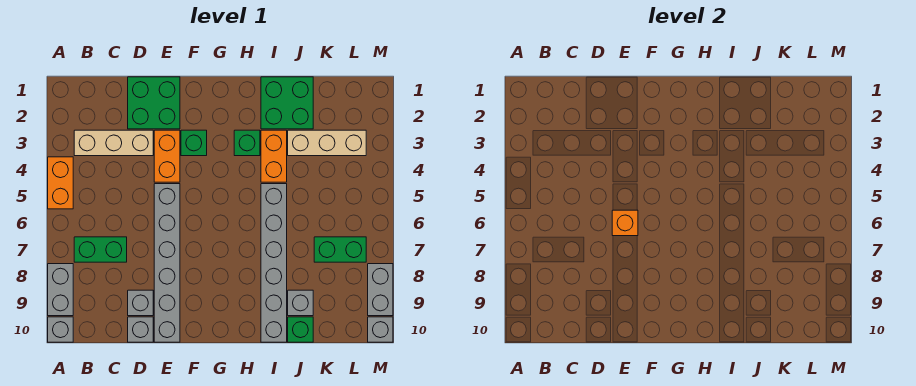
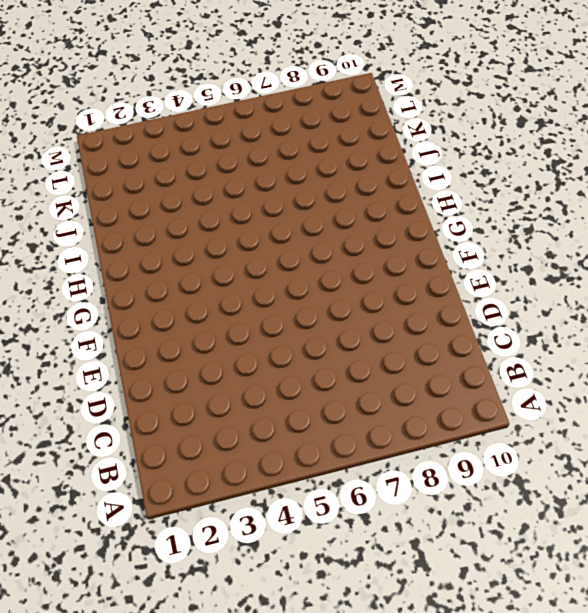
none -> orange brick A4:A5 level 1
none -> grey brick A8:A9 level 1
none -> grey brick A10 level 1

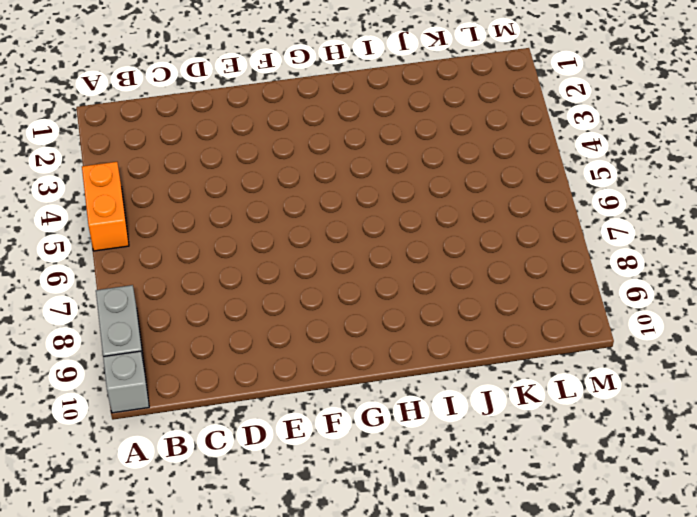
none -> tan brick B3:D3 level 1
none -> green brick B7:C7 level 1
none -> green brick D1:E2 level 1

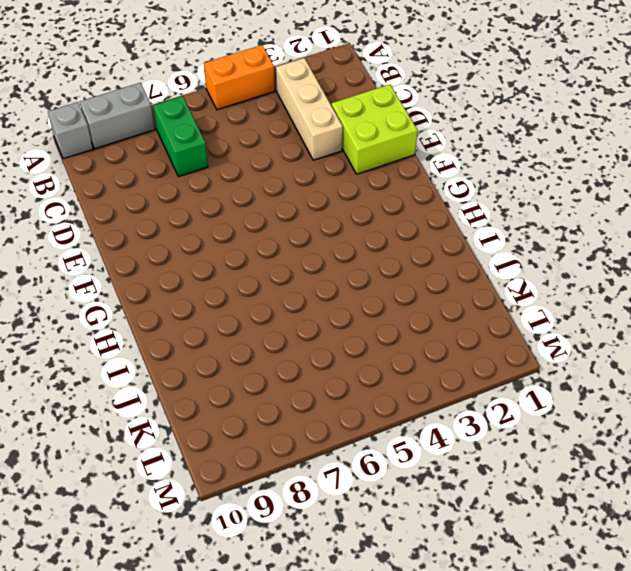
lime brick D1:E2 level 1 -> green brick D1:E2 level 1
none -> grey brick D9 level 1
none -> grey brick D10 level 1
none -> orange brick E3:E4 level 1

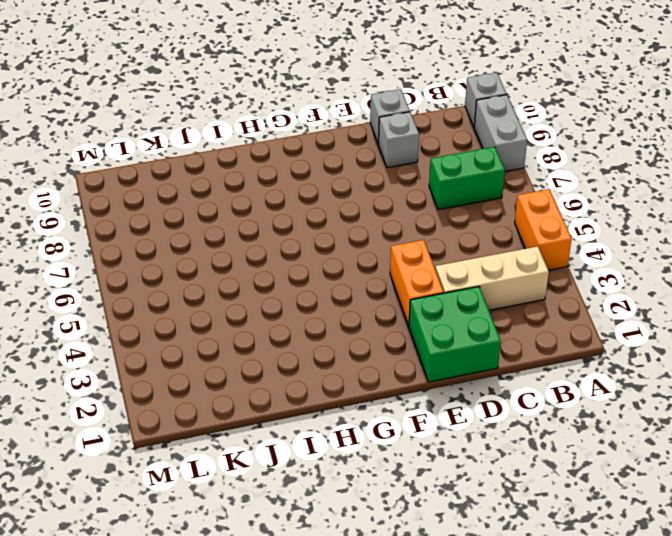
none -> grey brick E5:E10 level 1
none -> green brick F3 level 1
none -> green brick H3 level 1

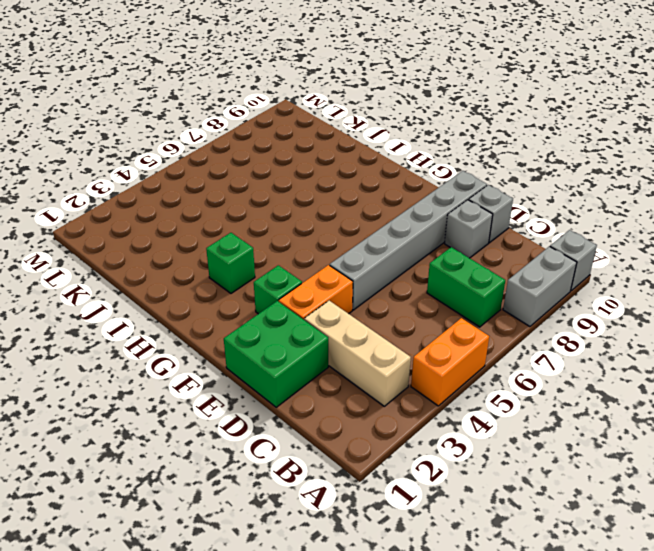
none -> green brick I1:J2 level 1
none -> orange brick I3:I4 level 1
none -> grey brick I5:I10 level 1

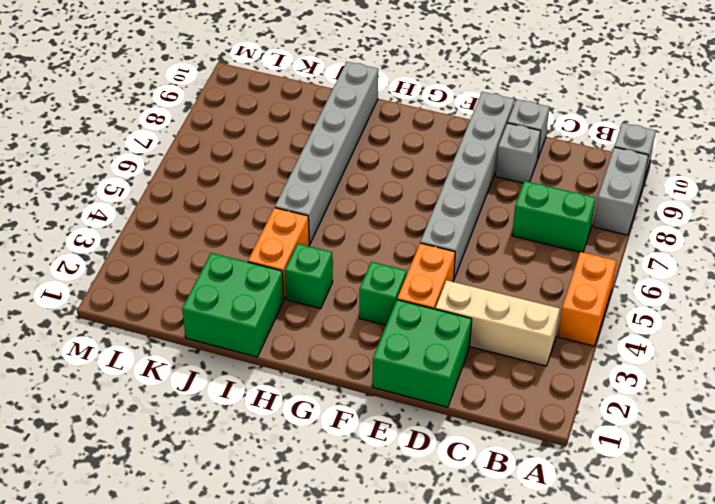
none -> tan brick J3:L3 level 1
none -> grey brick J9 level 1
none -> green brick J10 level 1

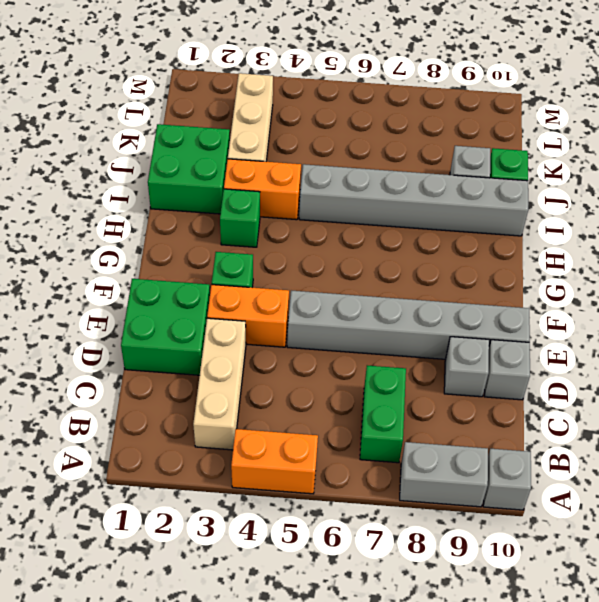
none -> green brick K7:L7 level 1
none -> grey brick M8:M9 level 1
none -> grey brick M10 level 1

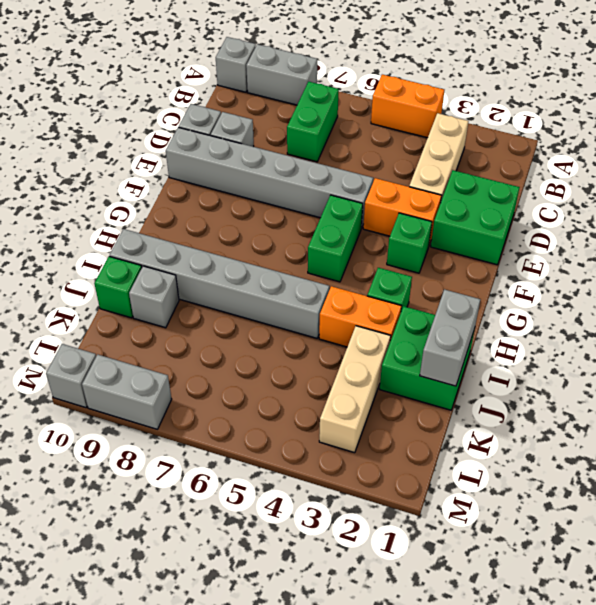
green brick F5:G5 level 1 -> green brick K7:L7 level 1
grey brick I1:J1 level 2 -> none
none -> orange brick E6 level 2

